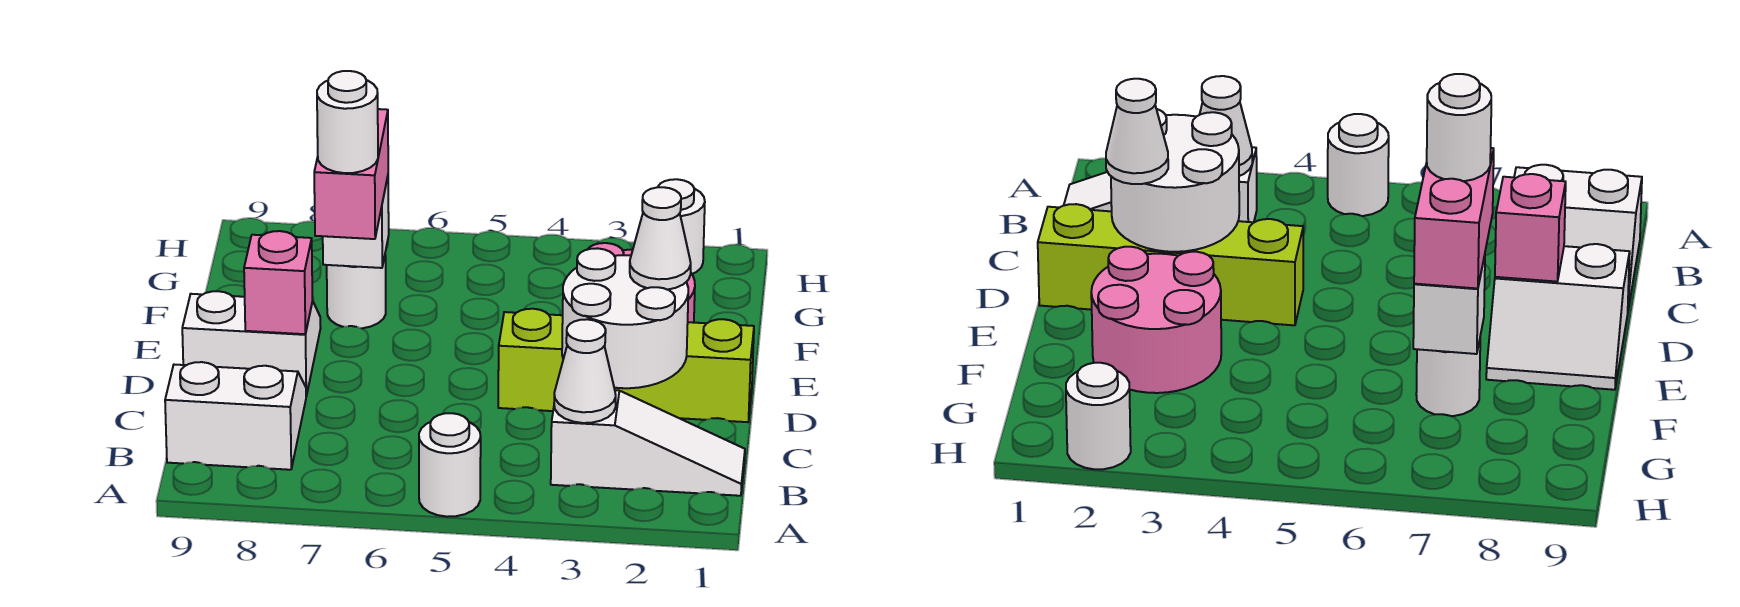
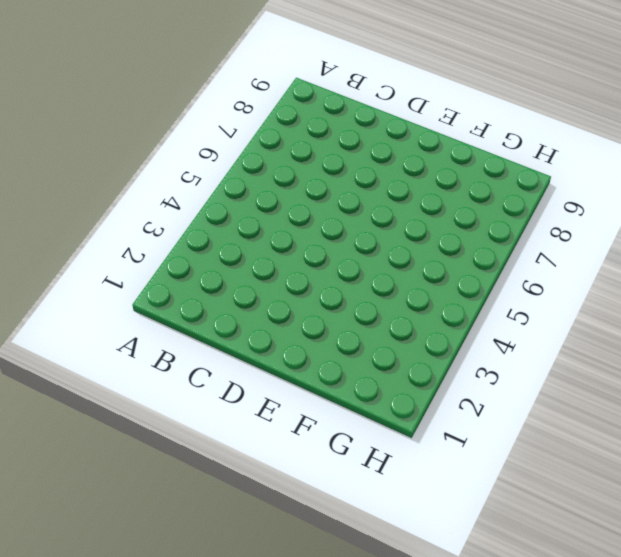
none -> white round brick A5 level 1
none -> white slope B1:B3 level 1 top 3
none -> white slope B8:C9 level 1 top B

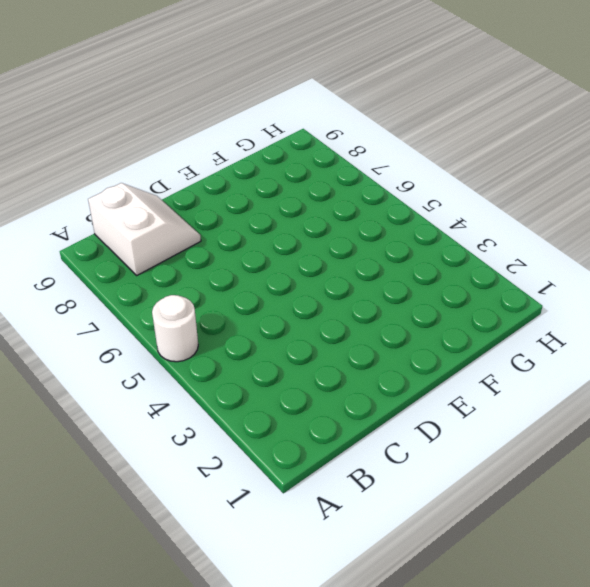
none -> white slope B1:B3 level 1 top 3
none -> lime brick D1:D4 level 1
none -> white slope D8:E9 level 1 top D

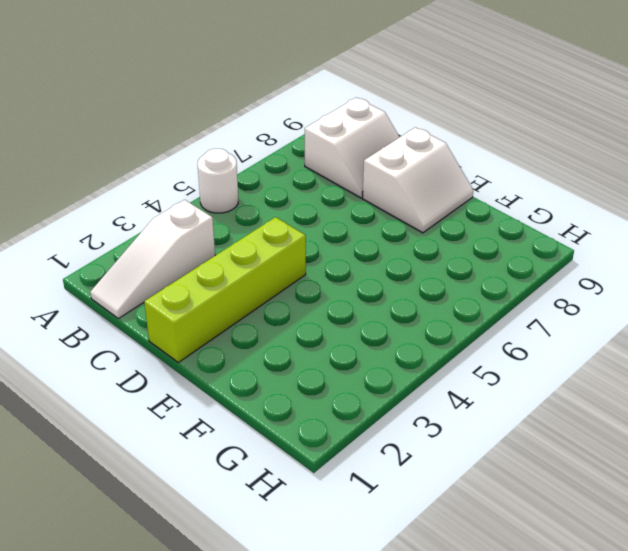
none -> pink round brick E2:F3 level 1
none -> white round brick F7 level 1
none -> white round brick H2 level 1

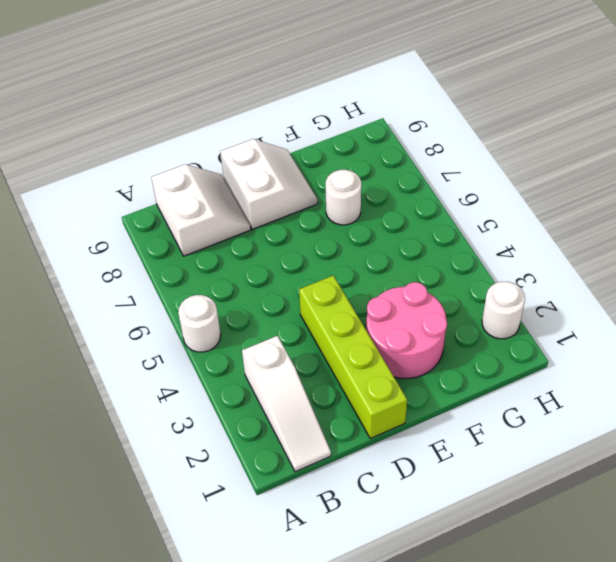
none -> white cone B3 level 2
none -> white round brick C2:D3 level 2
none -> pink brick D8 level 2

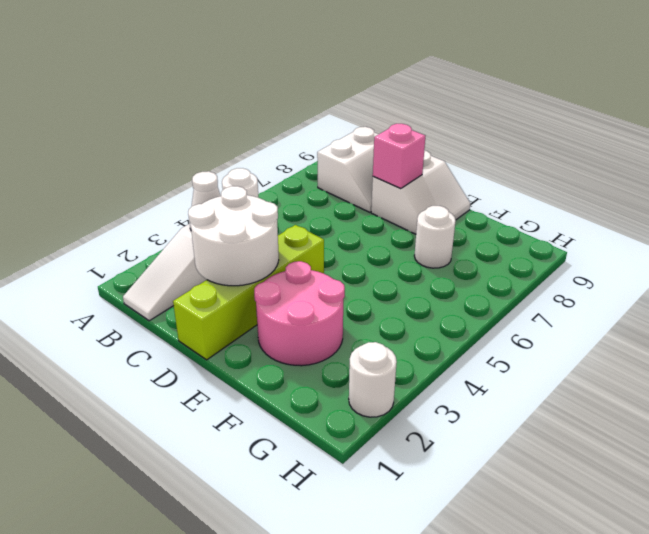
none -> white brick F7 level 2
none -> white cone D2 level 3
none -> pink brick E7:F7 level 3

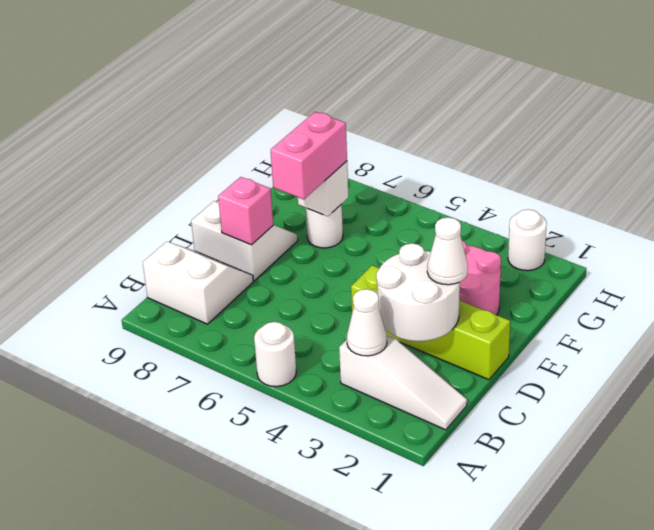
none -> white round brick E7 level 4

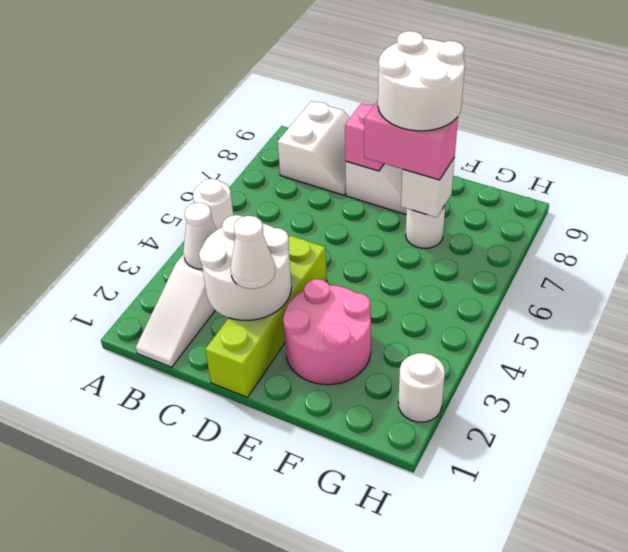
white round brick E7:F8 level 4 -> white round brick E7 level 4

